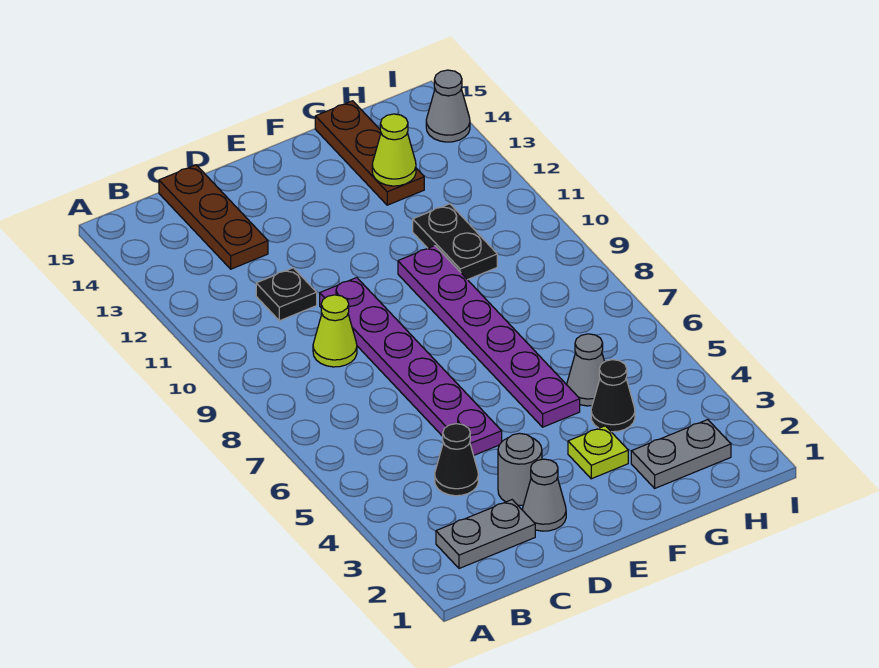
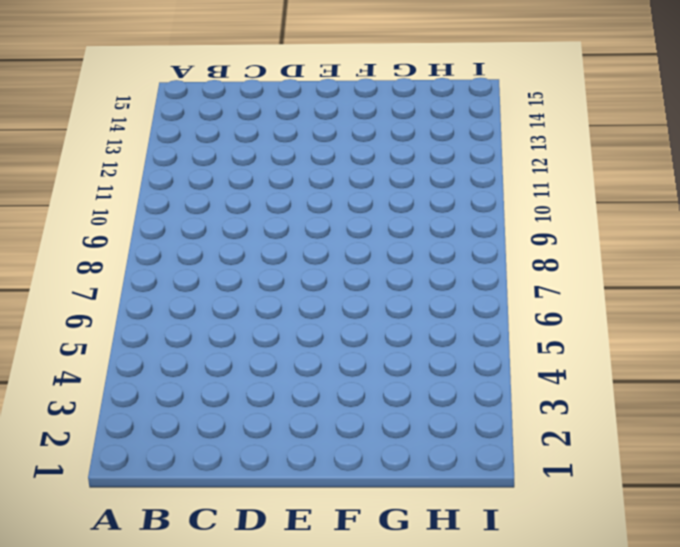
none -> grey plate B2:C2 level 1
none -> black cone C4 level 1
none -> lime cone C9 level 1

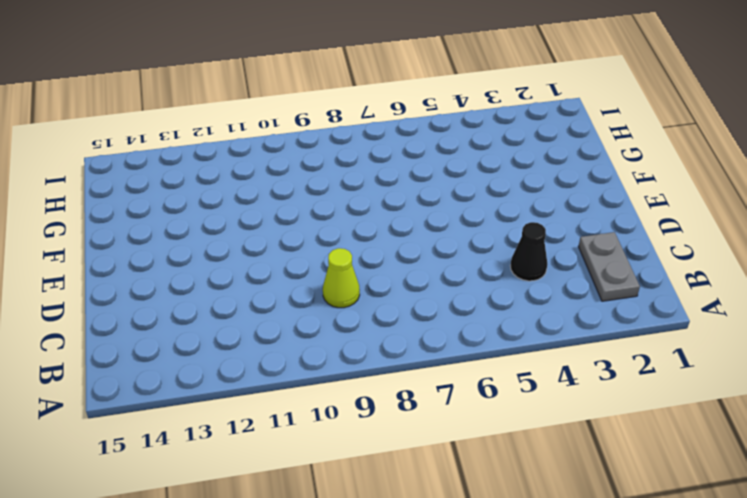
none -> black plate C11 level 1
none -> brown plate C13:C15 level 1
none -> grey cone D2 level 1

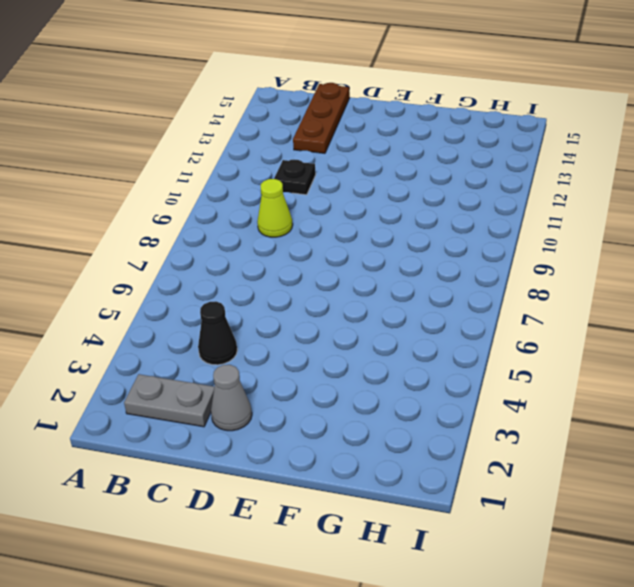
none -> grey round brick D3 level 1
none -> purple plate D5:D10 level 1
none -> lime plate F3 level 1

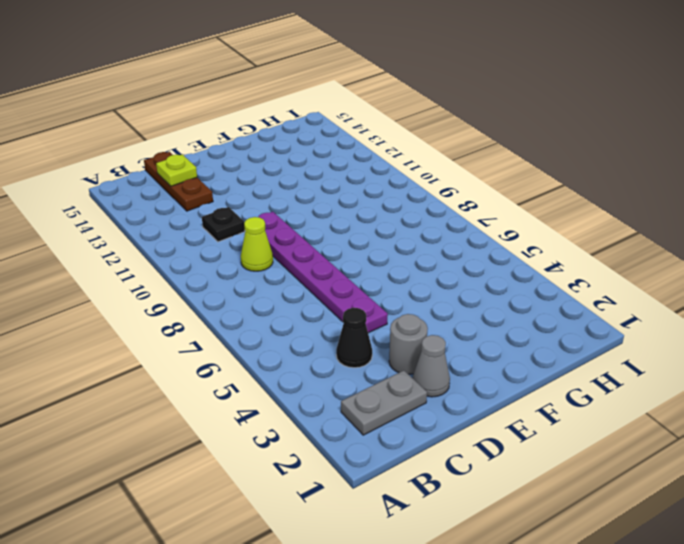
lime plate C14 level 2 -> lime plate F3 level 1
none -> purple plate F5:F10 level 1
none -> grey plate G2:H2 level 1
none -> black cone G4 level 1

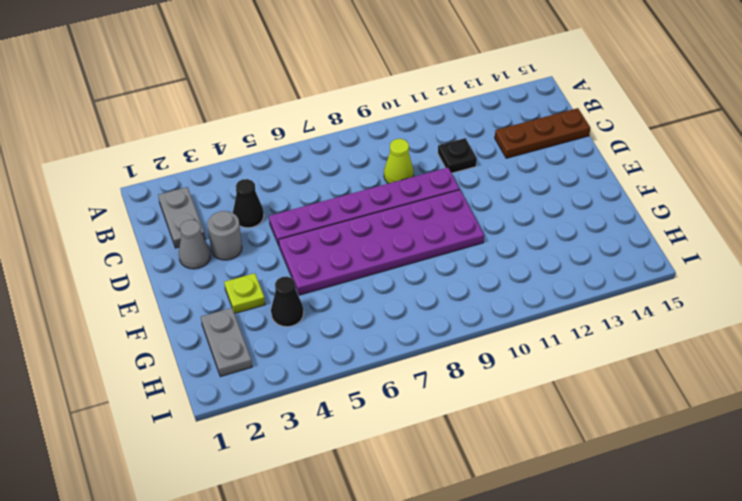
purple plate E5:F10 level 1 -> purple plate F5:F10 level 1
none -> grey cone G5 level 1
none -> black plate G10:G11 level 1
none -> brown plate G13:G15 level 1

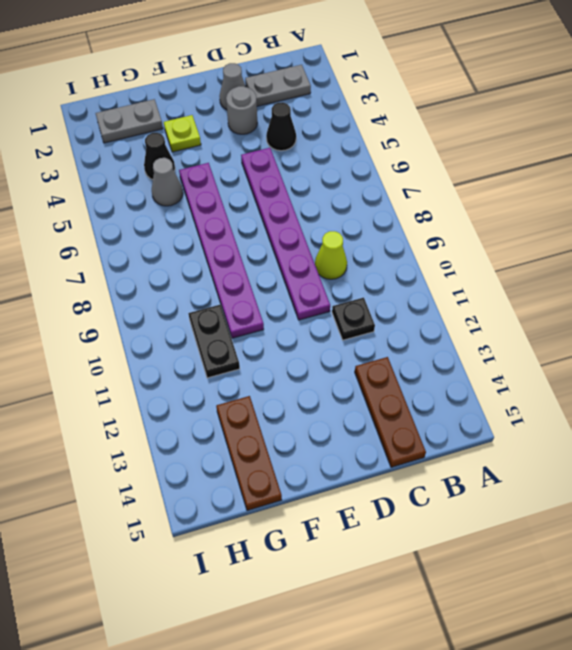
none -> grey cone I14 level 1
none -> lime cone G13 level 2

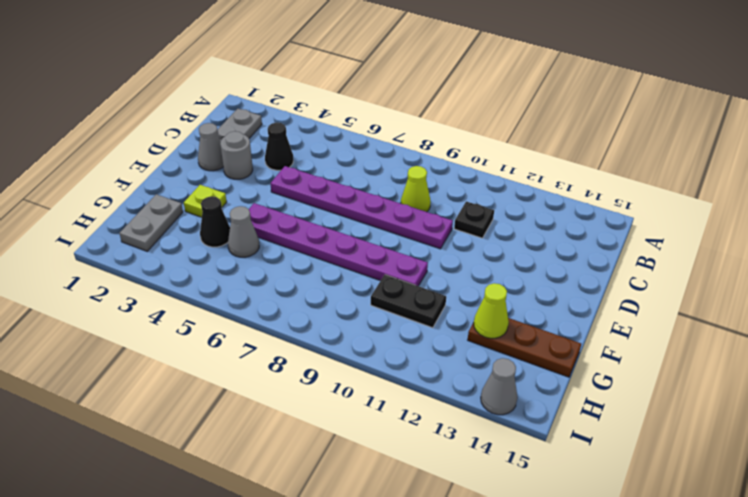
none -> brown plate C13:C15 level 1

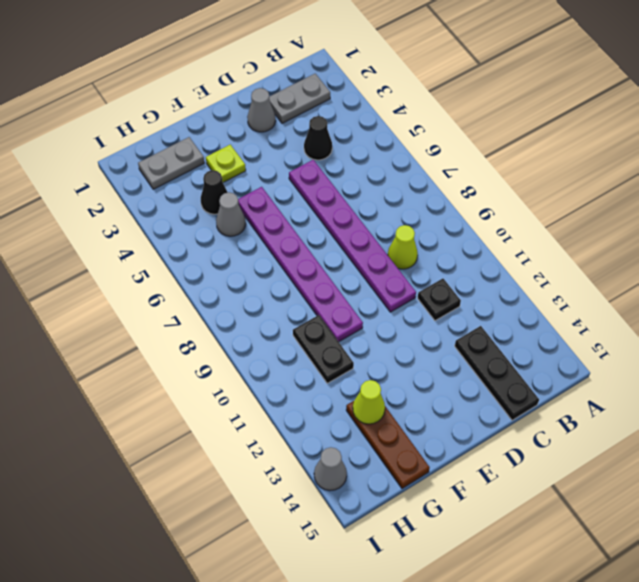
black plate C13:C15 level 1 -> brown plate C13:C15 level 1
none -> grey round brick D3 level 1

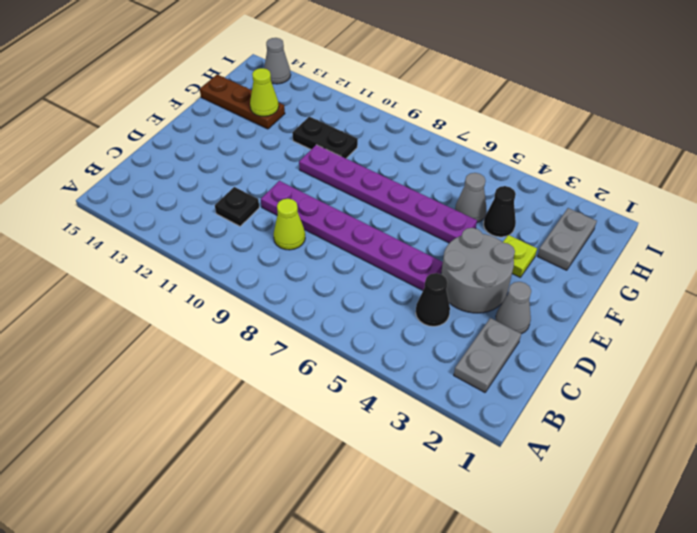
grey round brick D3:E4 level 1 -> grey round brick D3 level 1
none -> brown plate C13:C15 level 1

